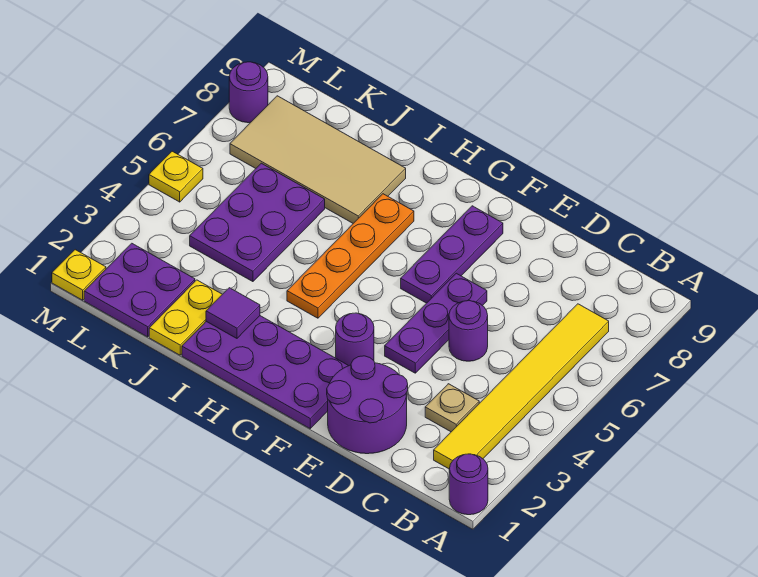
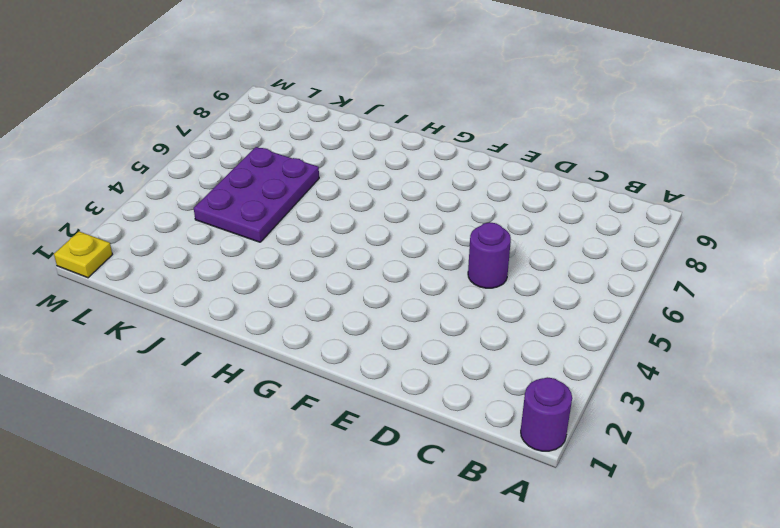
none -> yellow tile B2:B7 level 1
none -> tan plate C3 level 1
none -> purple round brick D1:E2 level 1

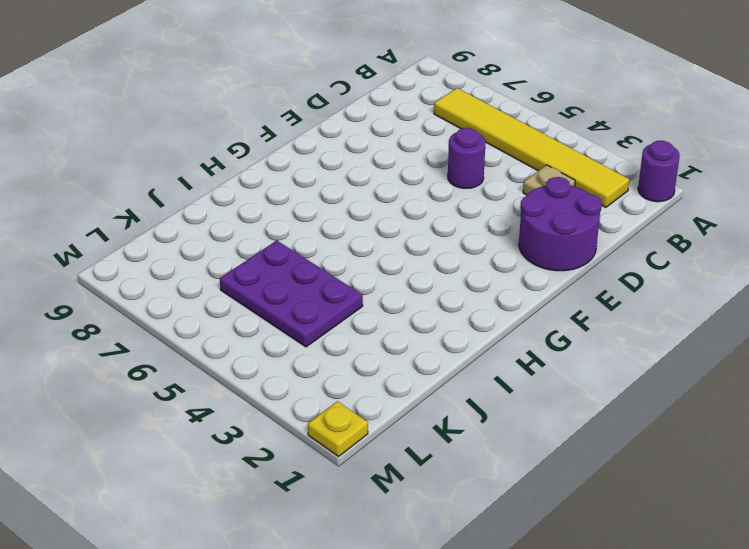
none -> purple plate E4:E6 level 1
none -> purple plate F1:I2 level 1
none -> purple round brick F3 level 1

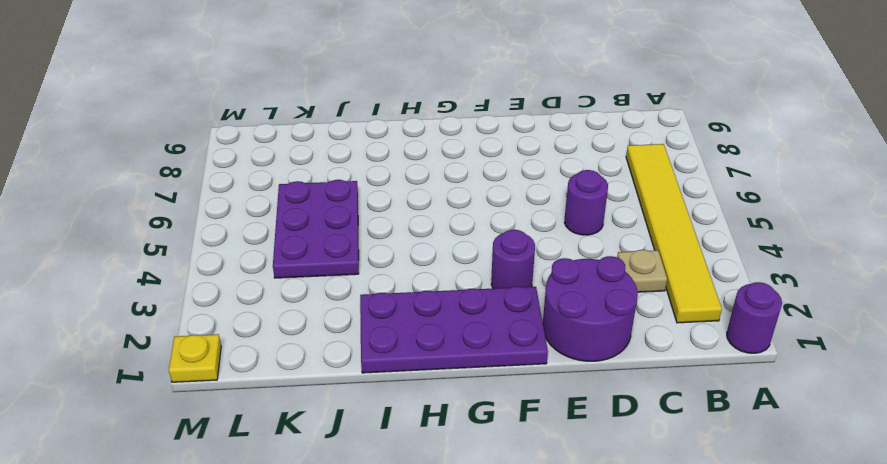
none -> purple plate E4:E6 level 1
none -> purple plate F6:F8 level 1
none -> orange plate H4:H7 level 1

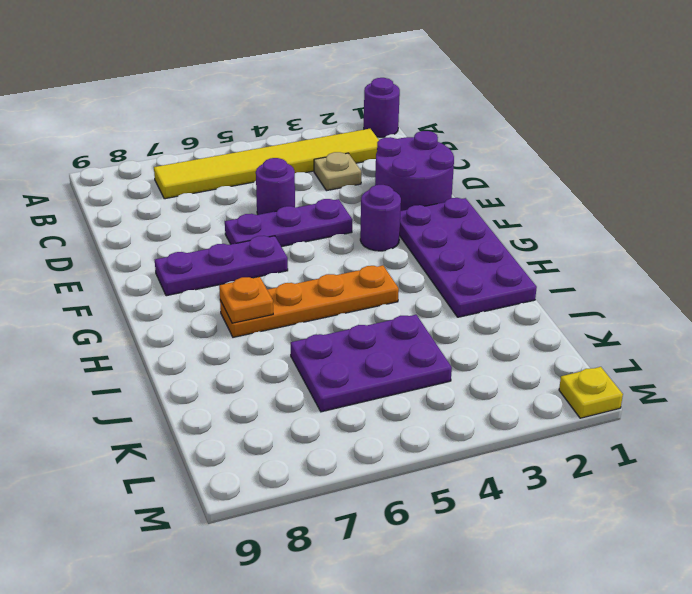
orange plate H7 level 2 -> none
none -> tan tile I7:L8 level 1
none -> yellow plate J1:J2 level 1
none -> purple plate K1:L2 level 1

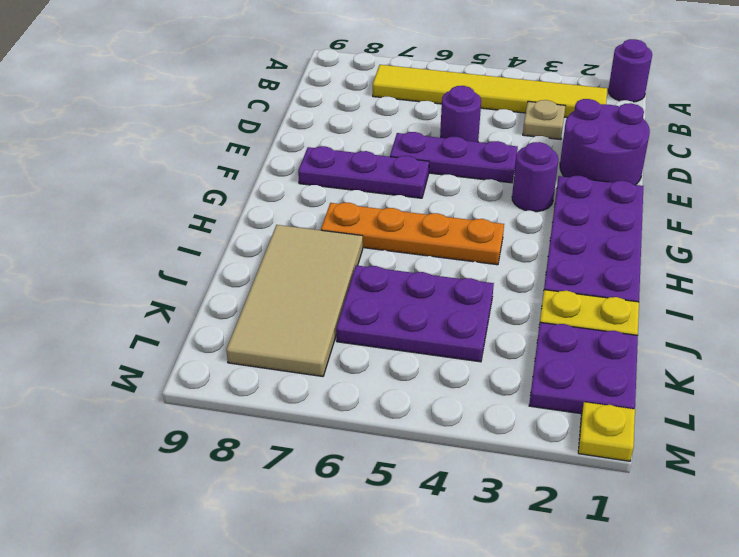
none -> yellow plate M5 level 1
none -> purple round brick M8 level 1
none -> purple tile I2 level 2

